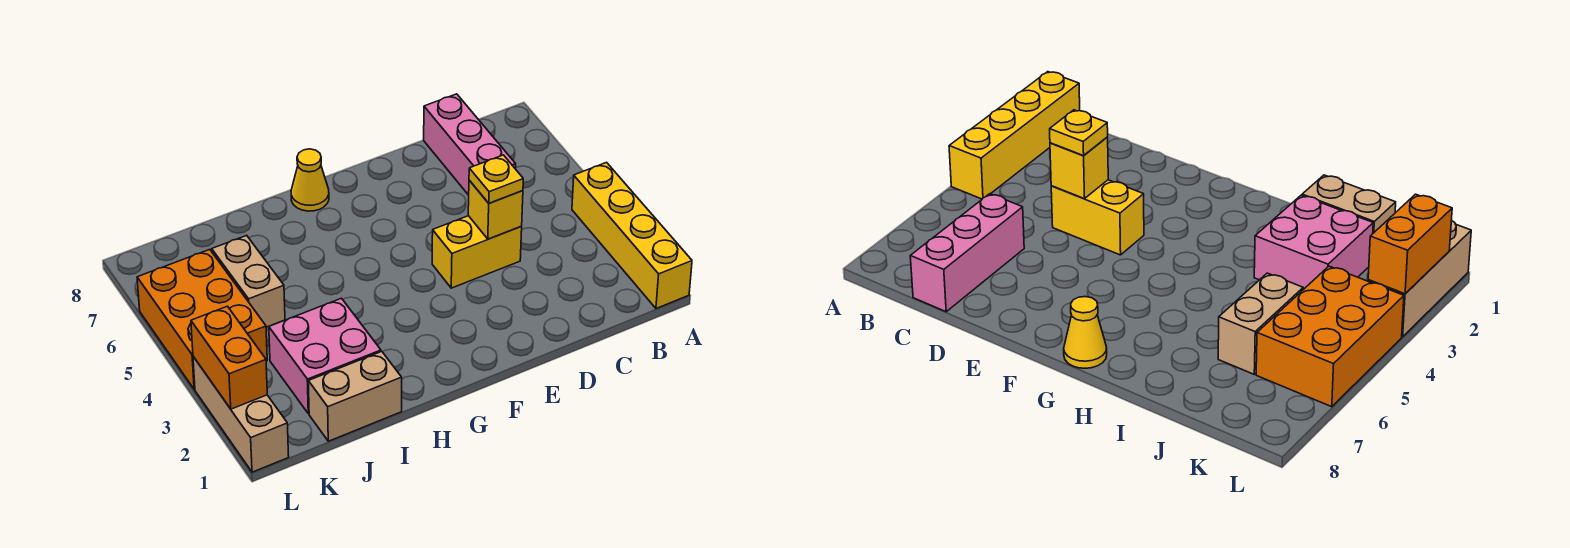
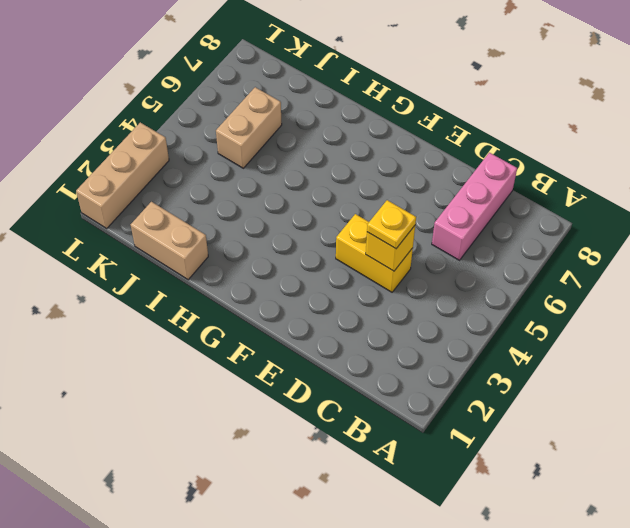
none -> yellow brick A1:A4 level 1
none -> yellow cone G8 level 1
none -> pink brick I2:J3 level 1

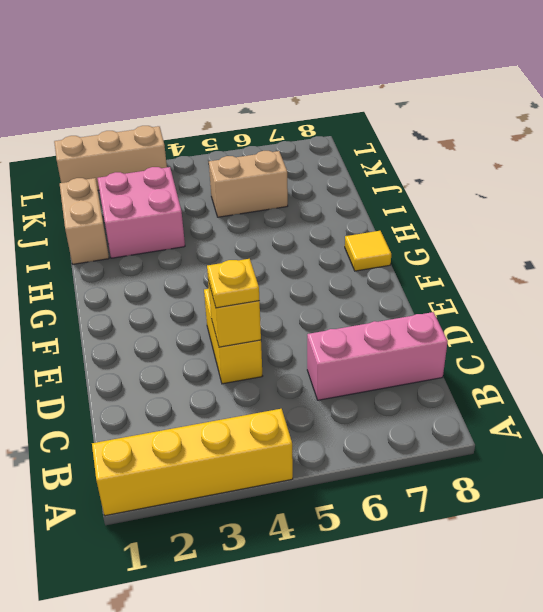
yellow tile G8 level 1 -> yellow cone G8 level 1
none -> orange brick K4:L6 level 1
none -> orange brick L2:L3 level 2

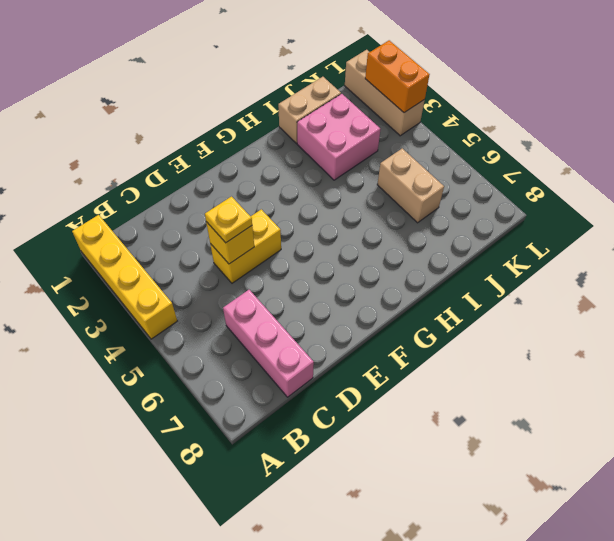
none -> yellow cone G8 level 1
none -> orange brick K4:L6 level 1

